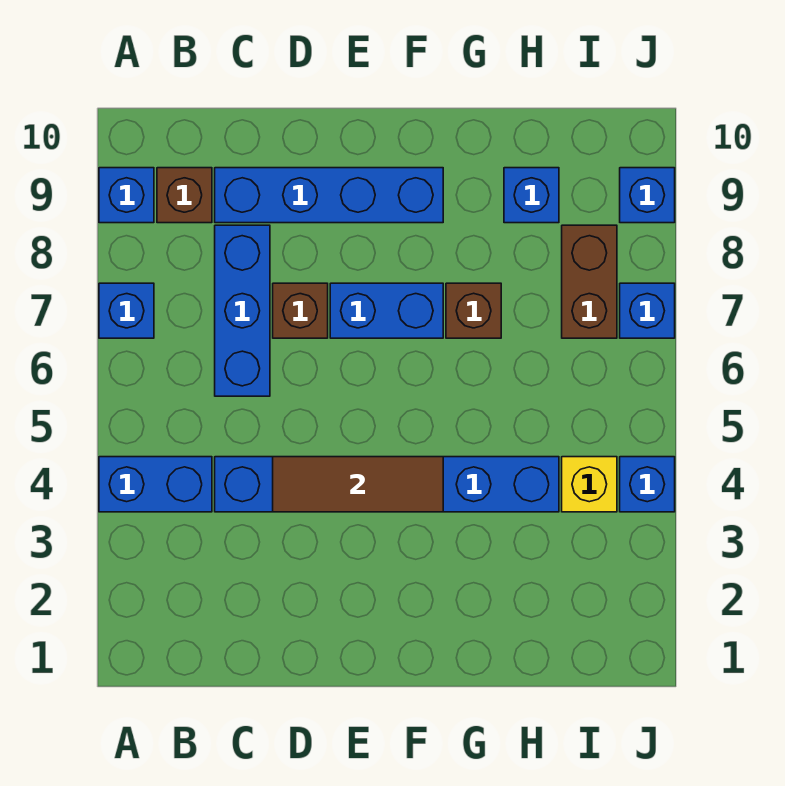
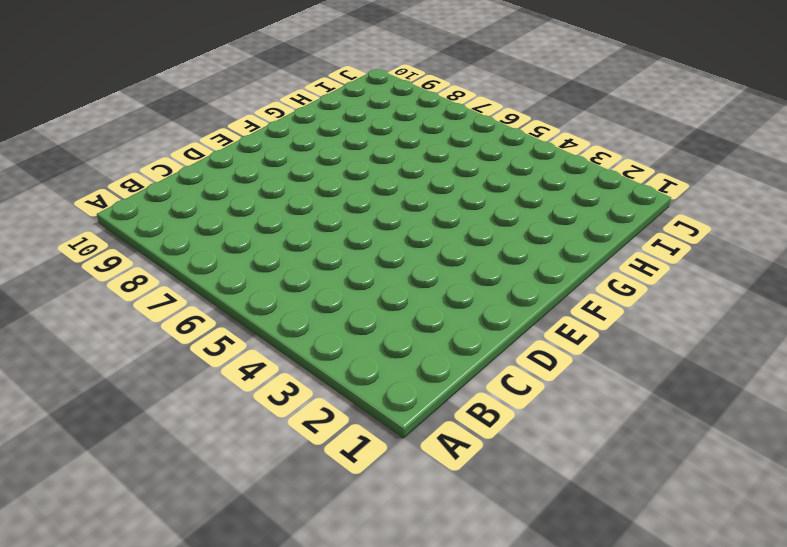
none -> blue brick A4:B4 level 1
none -> blue brick A7 level 1
none -> blue brick A9 level 1

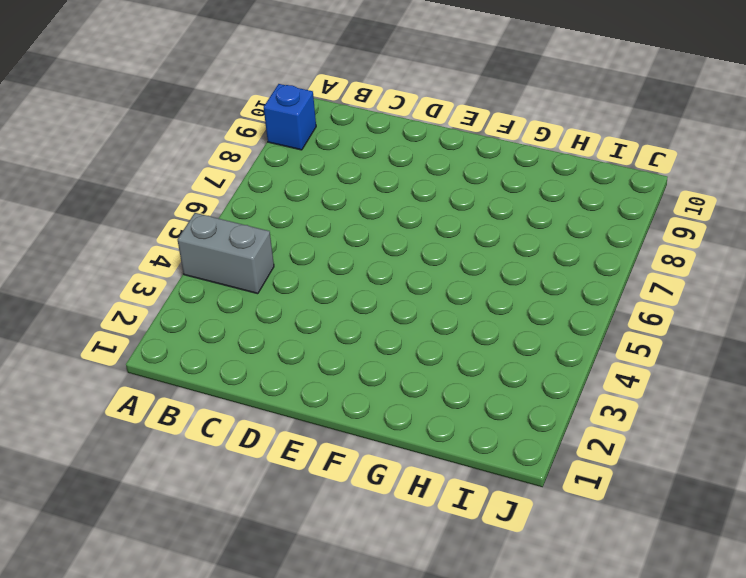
grey brick A4:B4 level 1 -> blue brick A4:B4 level 1
none -> blue brick A7 level 1
none -> brown brick B9 level 1
none -> blue brick C4:H4 level 1

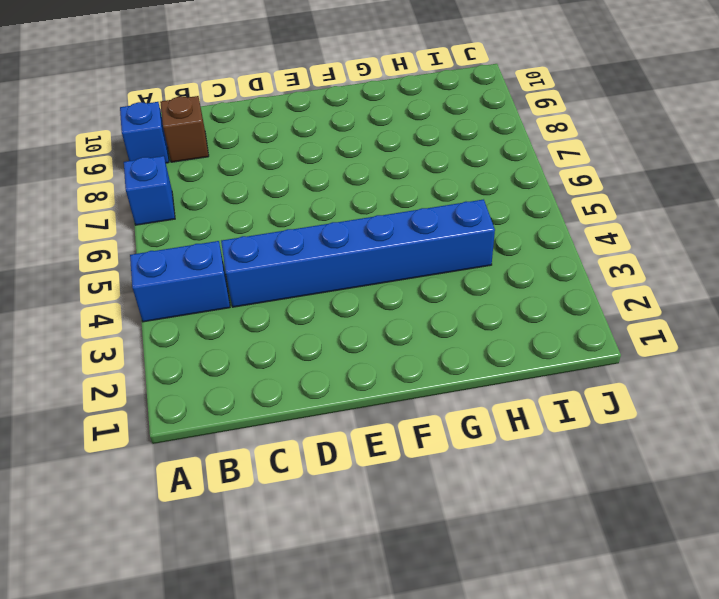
none -> blue brick C6:C8 level 1
none -> blue brick C9:F9 level 1
none -> brown brick D7 level 1

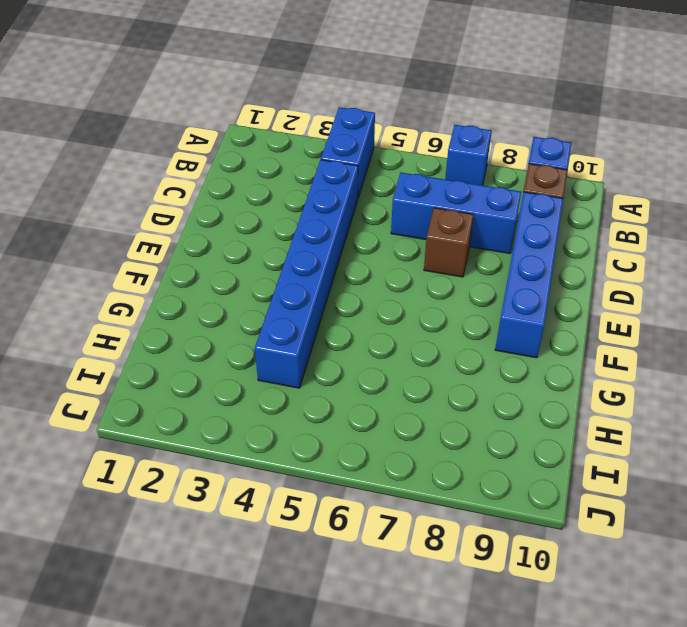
none -> blue brick E7:F7 level 1
none -> brown brick G7 level 1
none -> blue brick H9 level 1

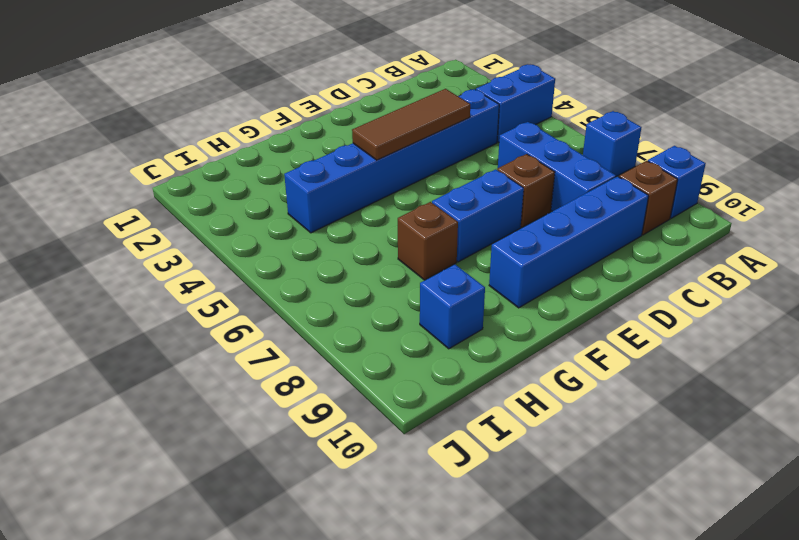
none -> yellow brick I4 level 1
none -> brown brick I7:I8 level 1
none -> blue brick J4 level 1

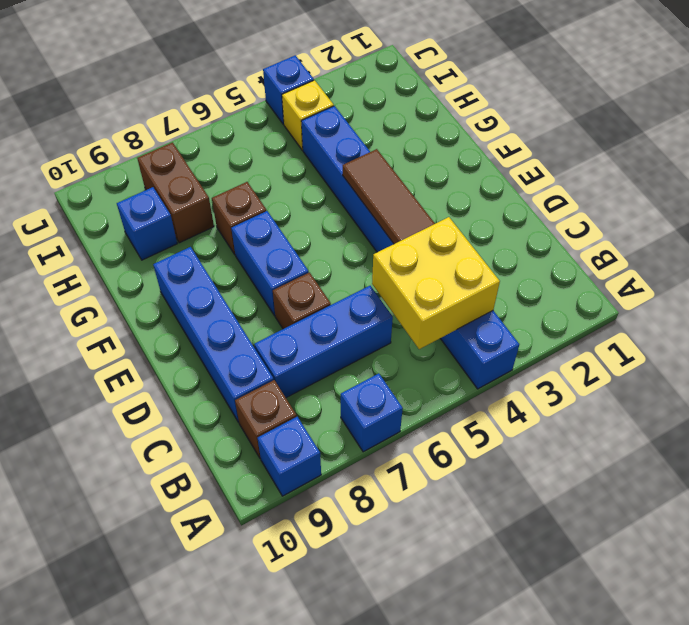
yellow brick B4:C5 level 2 -> none
brown brick H8:I8 level 1 -> brown brick I7:I8 level 1
none -> blue brick J7 level 1
none -> blue brick J9 level 1

